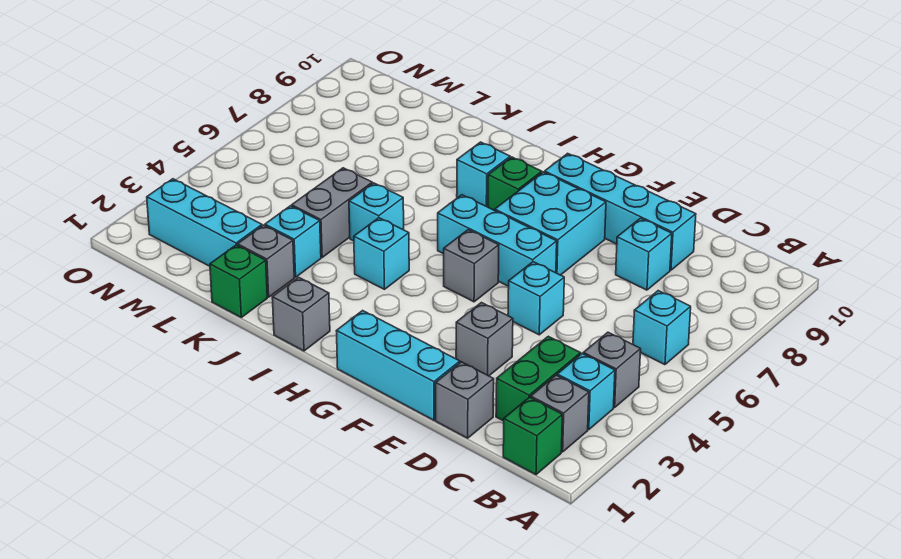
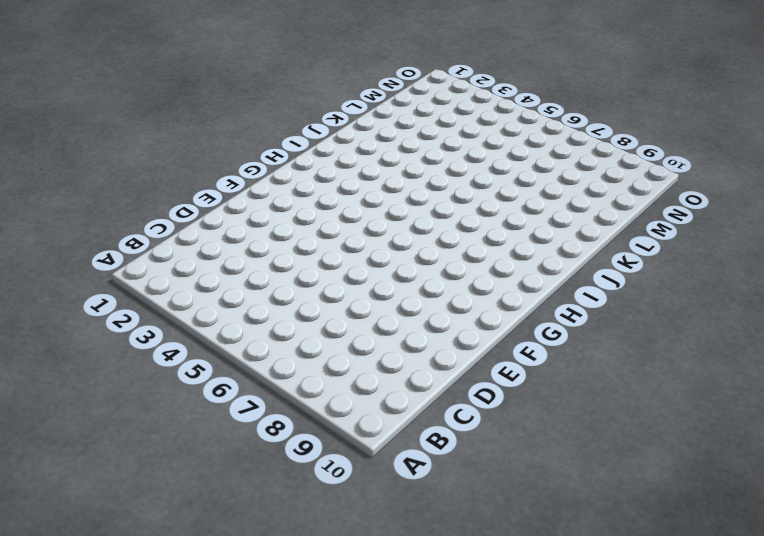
none -> green brick B1 level 1
none -> grey brick B2 level 1
none -> cyan brick B3 level 1

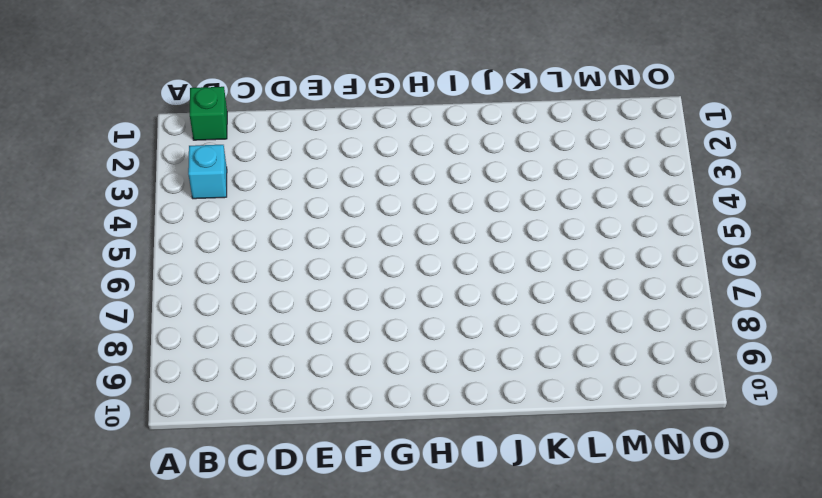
none -> grey brick B2 level 1
none -> grey brick B4 level 1
none -> cyan brick B6 level 1

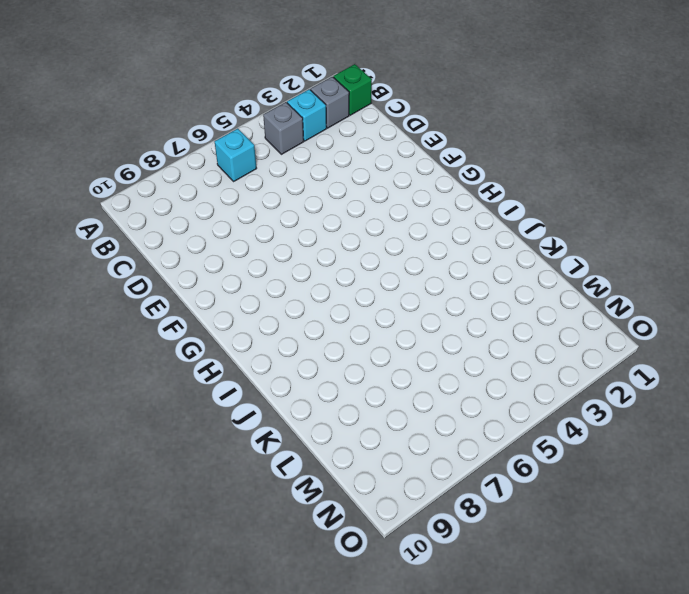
none -> green brick C2:C3 level 1
none -> grey brick D1 level 1
none -> cyan brick D8 level 1

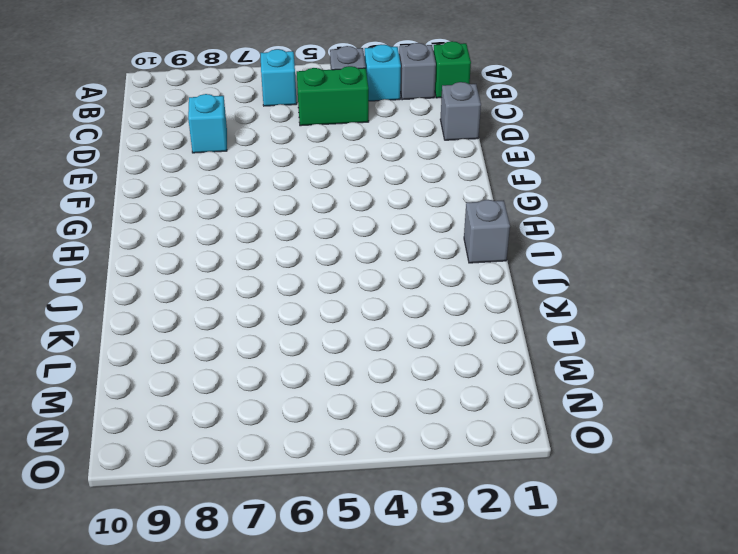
green brick C4:C5 level 1 -> green brick C2:C3 level 1
none -> cyan brick D9:G9 level 1
none -> cyan brick E1:G1 level 1
none -> grey brick E3 level 1

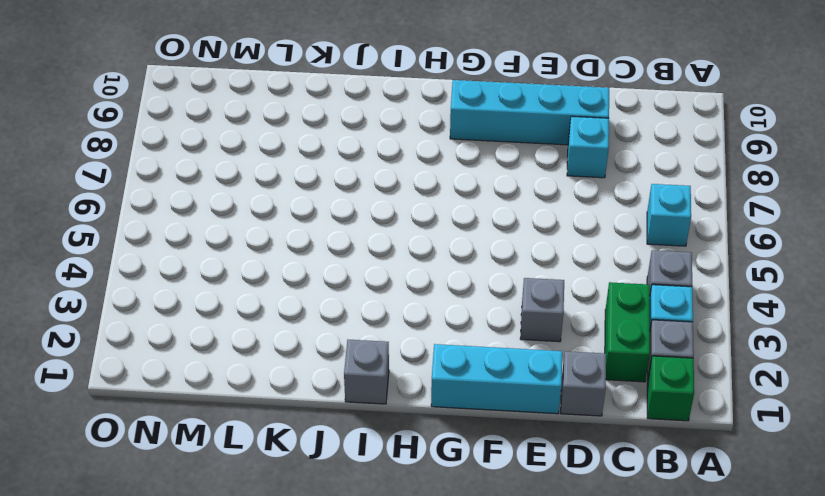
none -> cyan brick E5 level 1
none -> cyan brick F6:H6 level 1
none -> cyan brick F7:G8 level 1

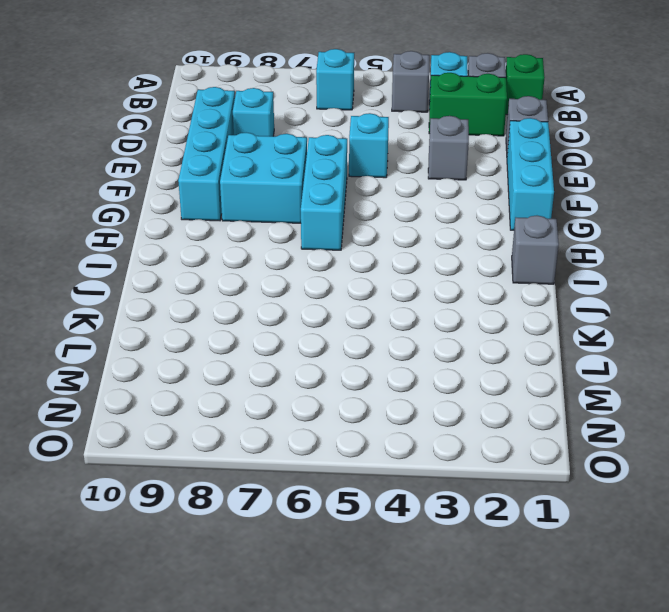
none -> grey brick G5 level 1
none -> green brick H8 level 1
none -> cyan brick I4 level 1

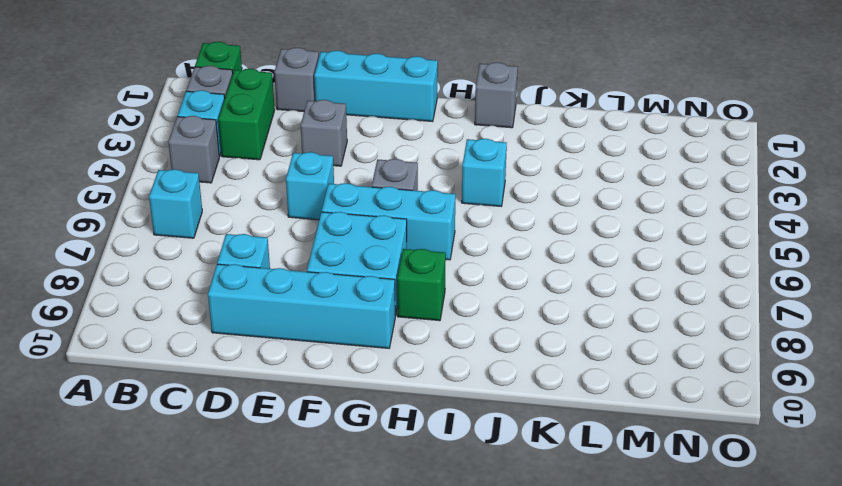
none -> cyan brick I8 level 1
none -> cyan brick J5 level 1
none -> green brick K1 level 1

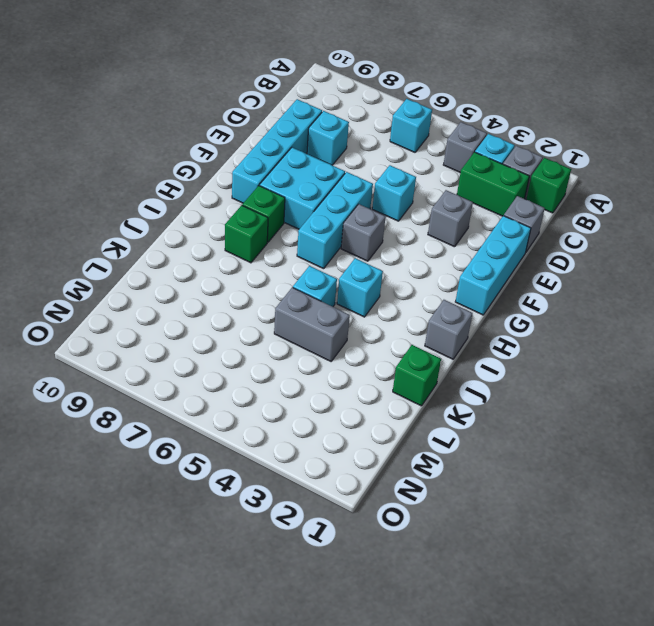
green brick I8 level 1 -> cyan brick I8 level 1
none -> grey brick K2 level 1
none -> cyan brick K3 level 1
none -> cyan brick L2:N2 level 1

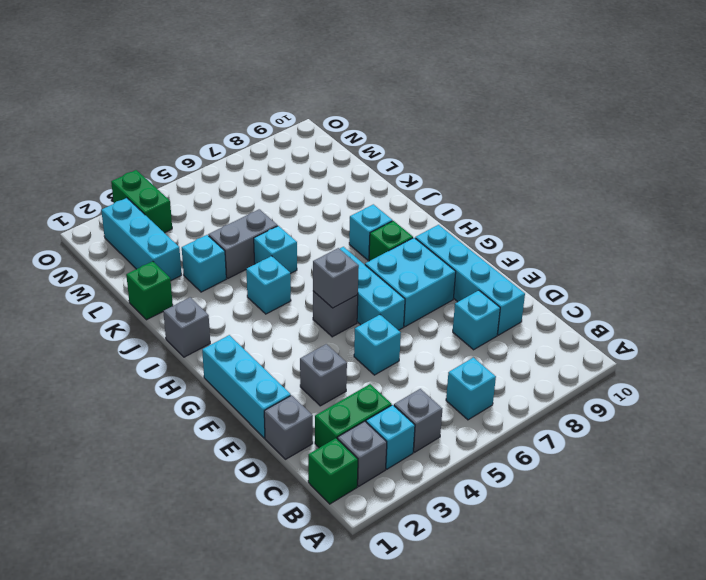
grey brick G5 level 2 -> grey brick K2 level 1
green brick N3:O3 level 1 -> none

